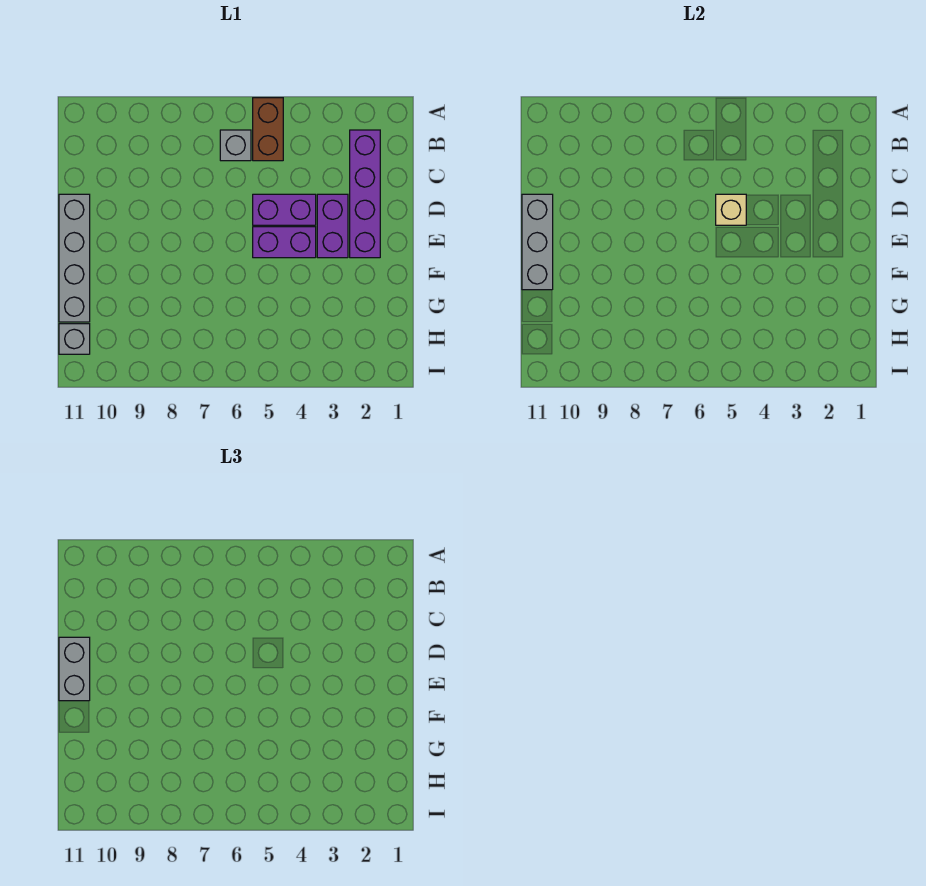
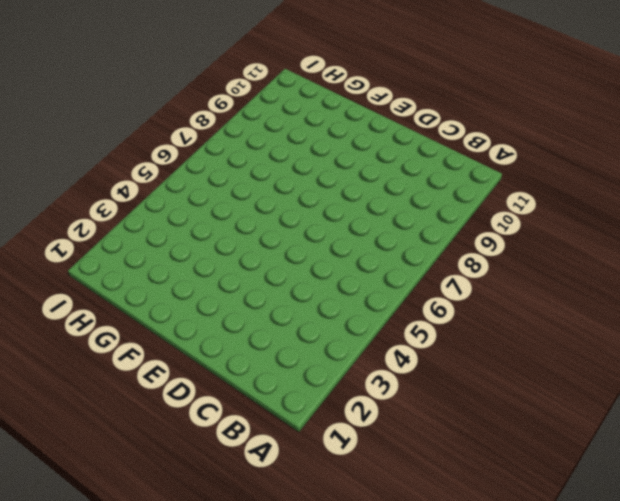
none -> brown brick A5:B5 level 1
none -> purple brick B2:E2 level 1

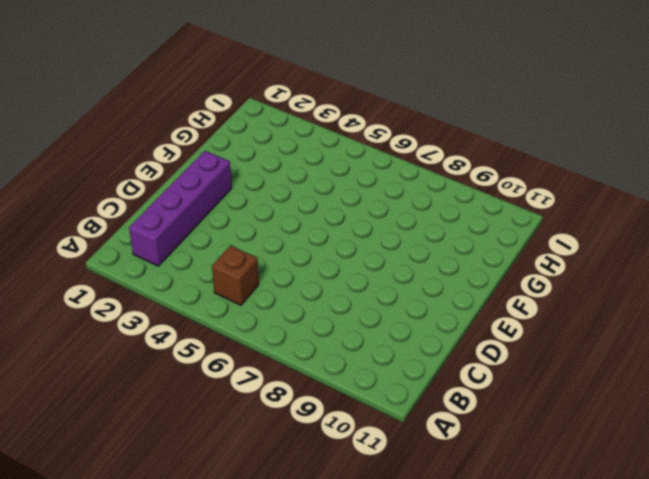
brown brick B5 level 1 -> brown brick A5:B5 level 1
none -> grey brick B6 level 1
none -> purple brick D3:E3 level 1

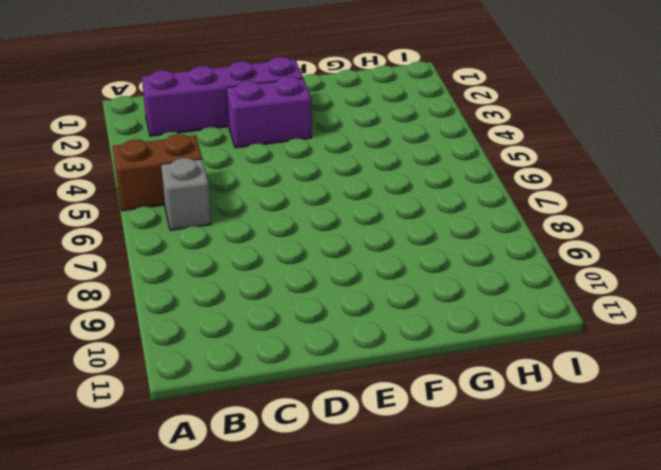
none -> purple brick D4:D5 level 1
none -> grey brick D11:G11 level 1

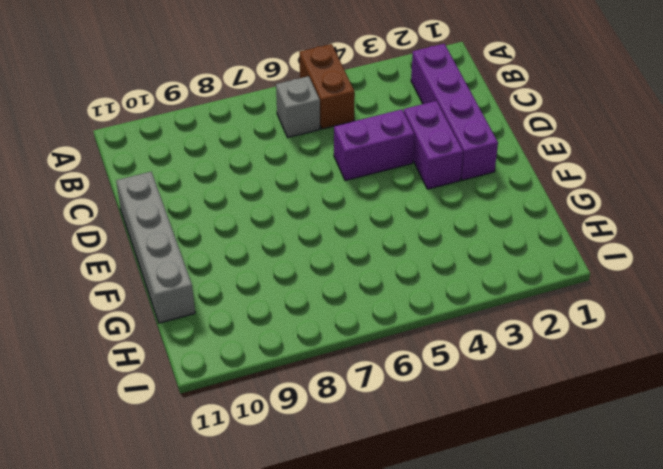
none -> purple brick E4:E5 level 1
none -> grey brick H11 level 1

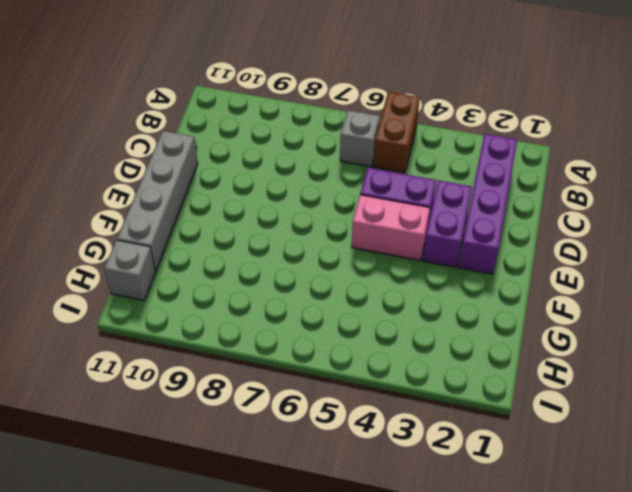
pink brick E4:E5 level 1 -> purple brick E4:E5 level 1
none -> tan brick D5 level 2
none -> grey brick D11:F11 level 2

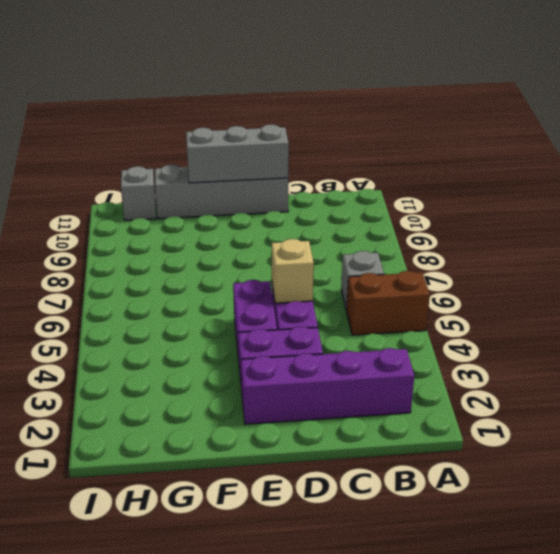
none -> grey brick D11:E11 level 3

